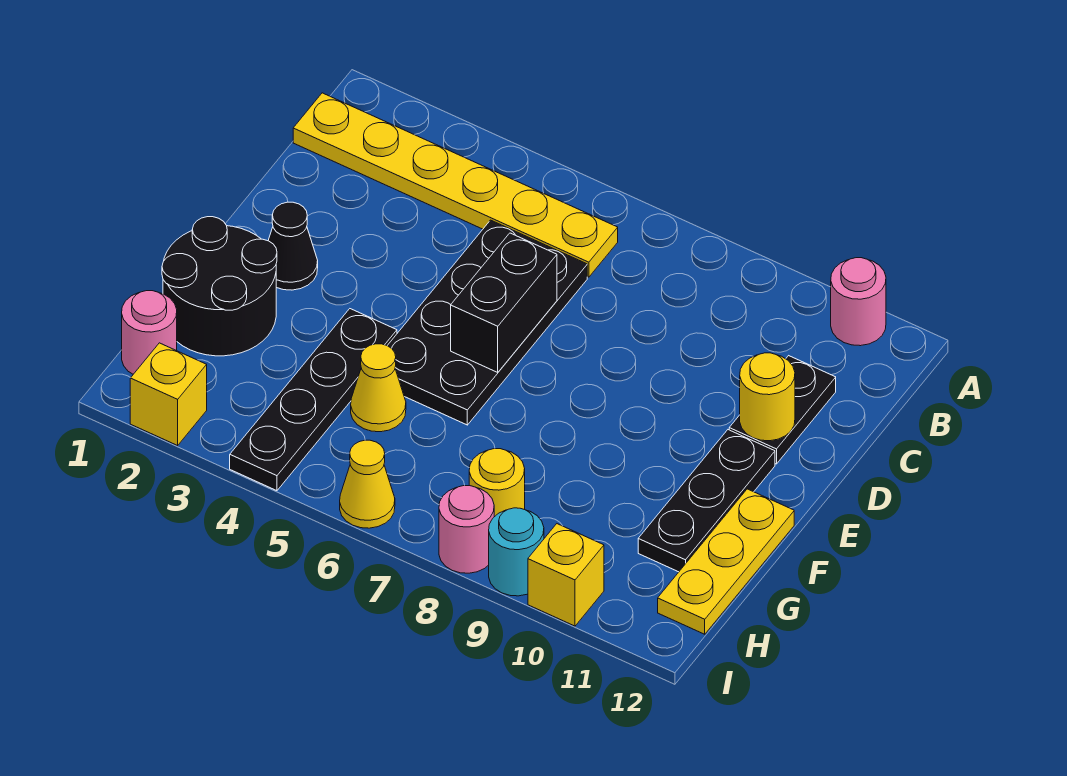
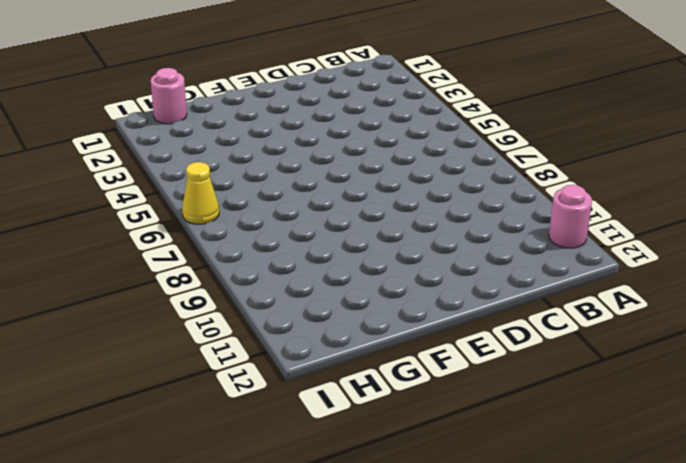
none -> yellow plate B1:B6 level 1
none -> black plate C5:F6 level 1
none -> black plate C11:D11 level 1

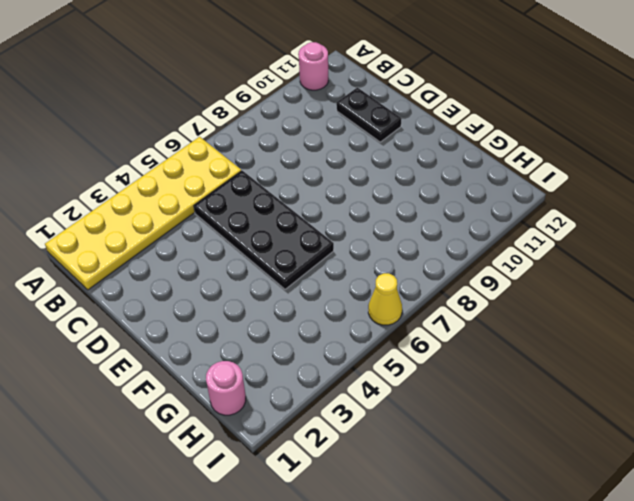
yellow plate A1:B6 level 1 -> yellow plate B1:B6 level 1
none -> black cone E2 level 1
none -> black plate E11:G11 level 1
none -> black round brick F1:G2 level 1

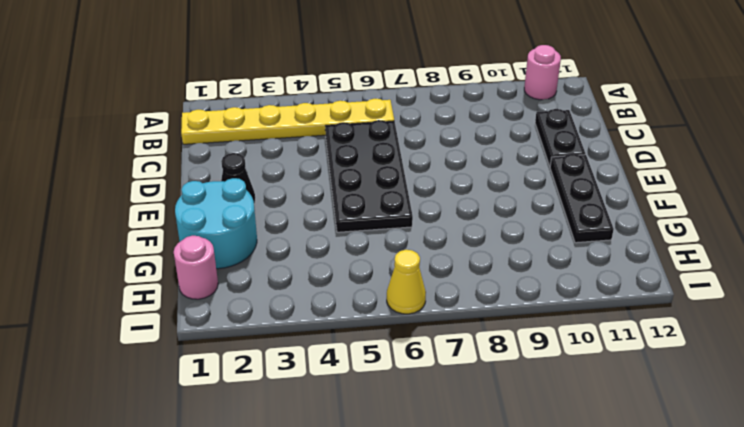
cyan round brick F1:G2 level 1 -> black round brick F1:G2 level 1
none -> black plate F4:I4 level 1
none -> yellow plate F12:H12 level 1
none -> yellow cone G5 level 1

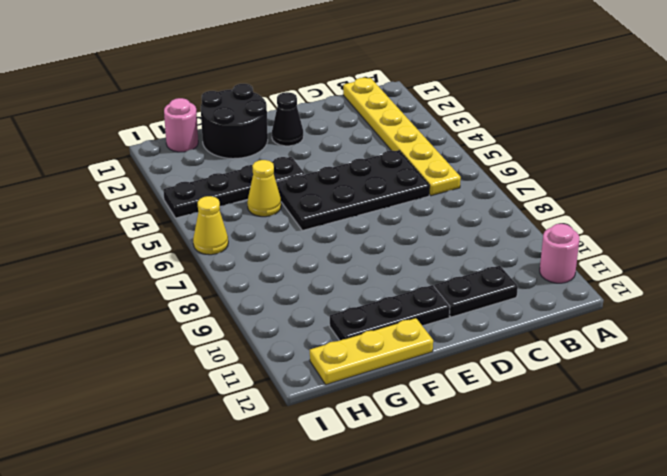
none -> yellow round brick H8 level 1
none -> yellow brick I2 level 1
none -> pink round brick I8 level 1

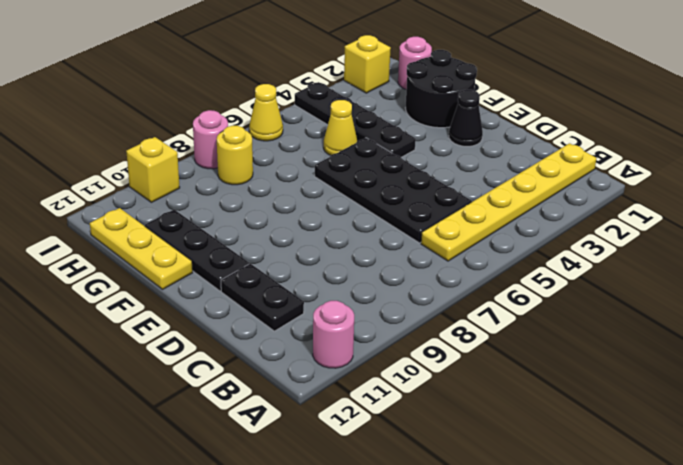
none -> cyan round brick I9 level 1
none -> black brick D6:E6 level 2
none -> yellow round brick D11 level 2

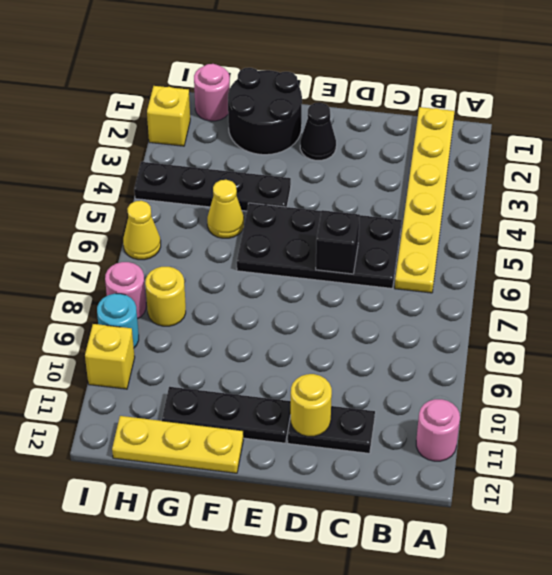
black brick D6 level 2 -> black brick D6:E6 level 2

